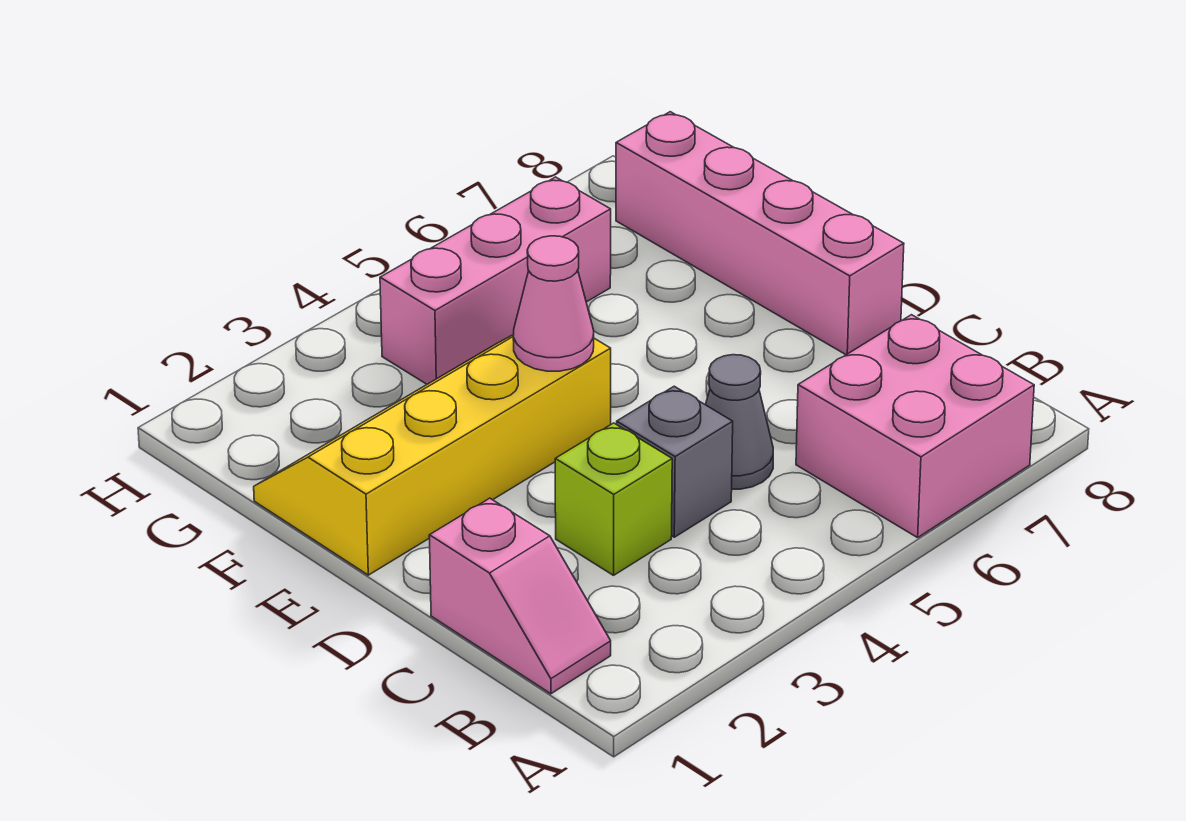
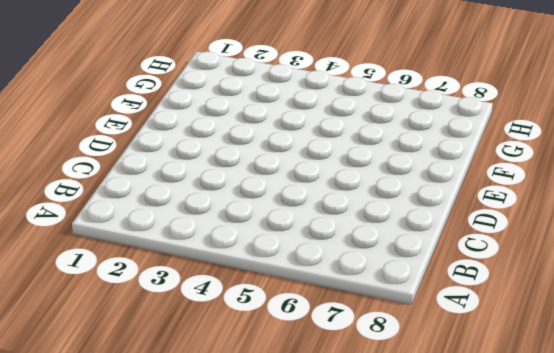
none -> pink brick A6:B7 level 1
none -> pink slope B1:C1 level 1 top C

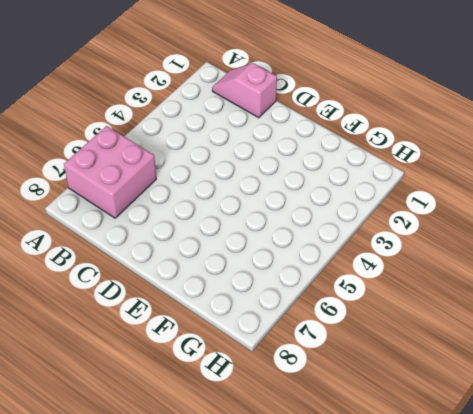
none -> lime brick C3 level 1
none -> grey brick C4 level 1

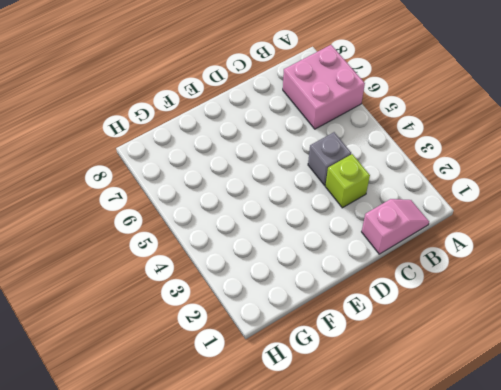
none -> grey cone C5 level 1
none -> pink brick D8:G8 level 1

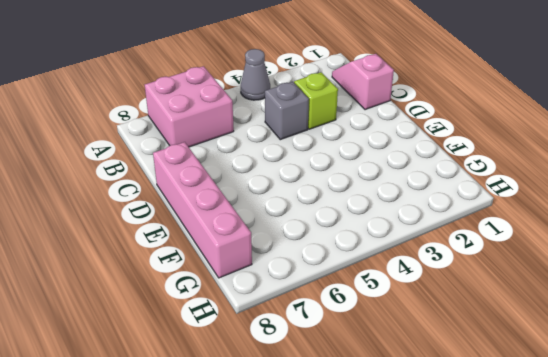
grey cone A4 level 1 -> grey cone C5 level 1
none -> yellow slope E1:F4 level 1 top E
none -> pink brick G4:G6 level 1

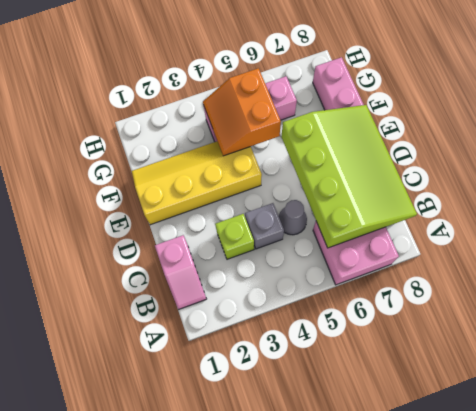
lime slope B6:E8 level 2 top 6 -> none
orange slope F4:G5 level 2 top 5 -> none
none -> pink cone E4 level 2

